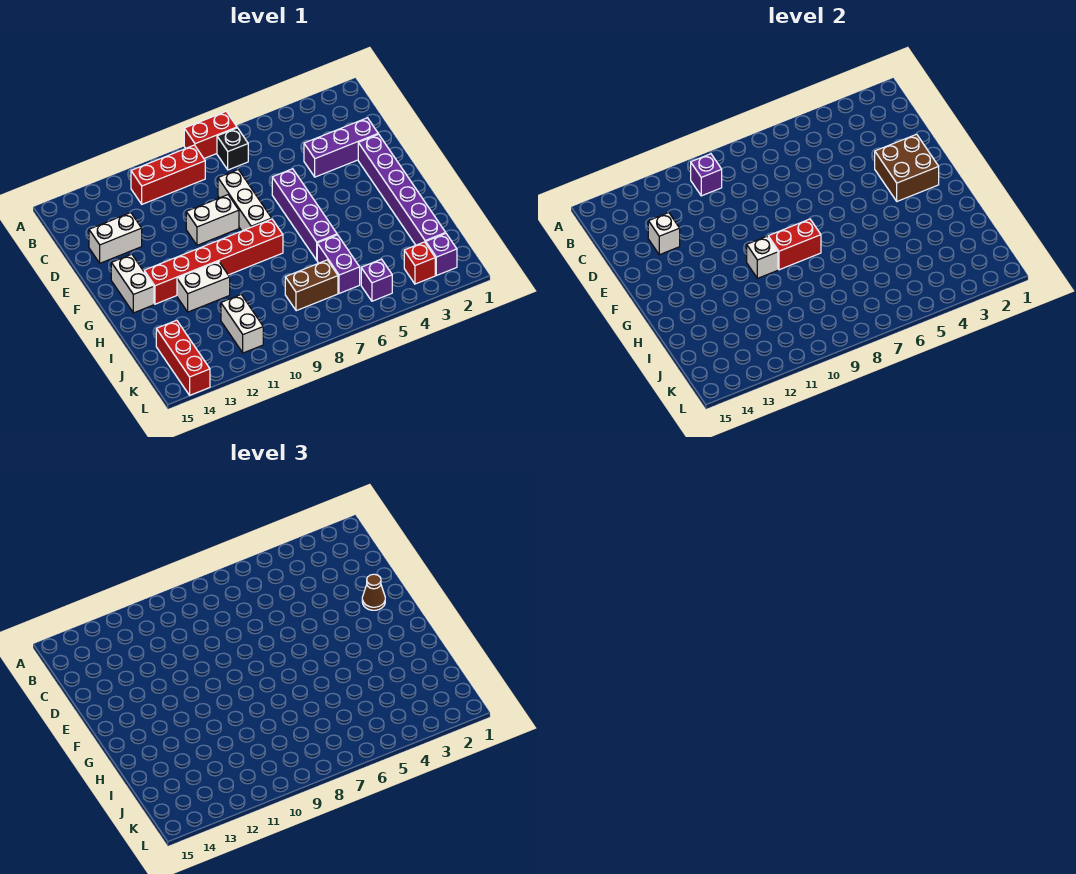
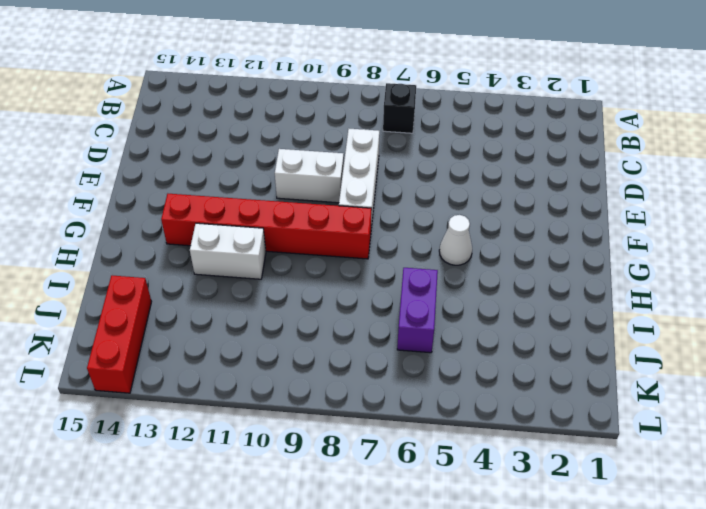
white cone G5 level 1 -> none
none -> red brick A7:A8 level 1
none -> red brick B9:B11 level 1
none -> purple brick D2:D4 level 1

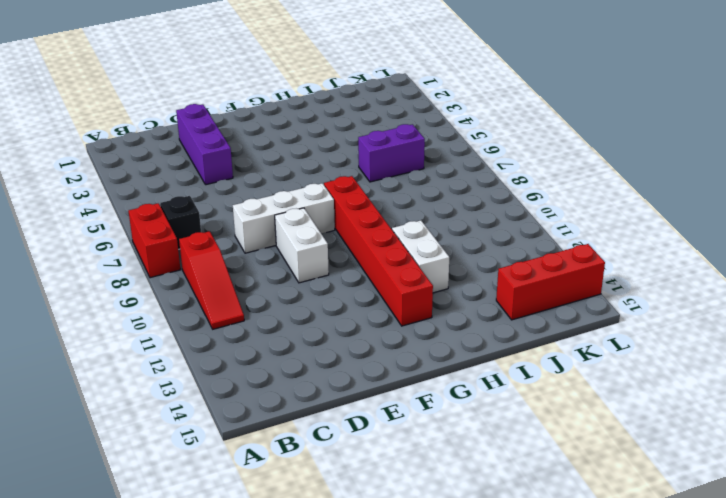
red slope B9:B11 level 1 top 9 -> red brick B9:B11 level 1
none -> white brick D13:D14 level 1
none -> purple brick E2:J2 level 1
none -> purple brick E6:H6 level 1

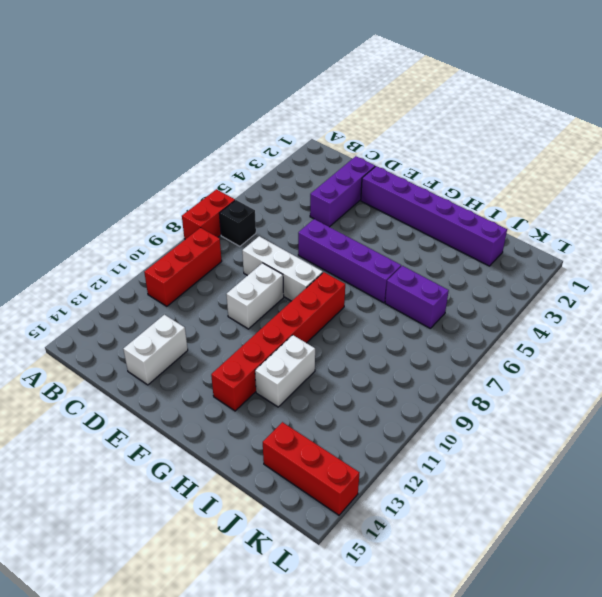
none -> white brick F14:G14 level 1
none -> brown brick J7:J8 level 1
none -> white brick J11:K11 level 1

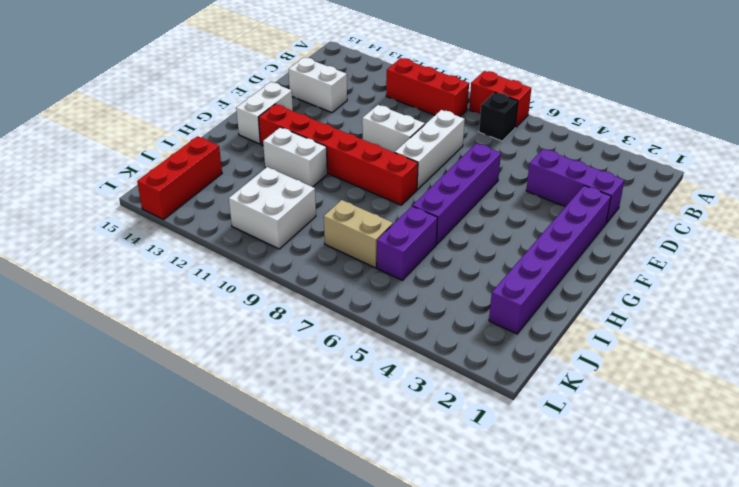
tan brick J7:J8 level 1 -> brown brick J7:J8 level 1
white brick J10:K11 level 1 -> white brick J11:K11 level 1
none -> purple brick K2 level 1
none -> red brick K3 level 1
none -> purple brick K5 level 1

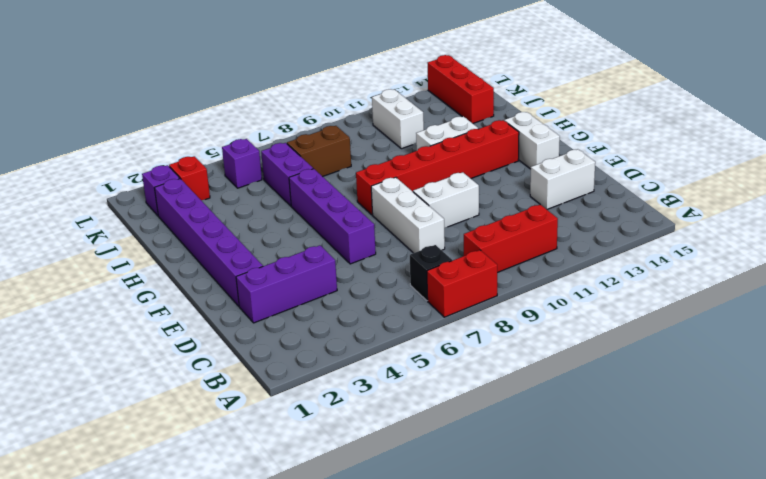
none -> purple brick B10 level 2
none -> white brick D13 level 2
none -> brown brick E2:F3 level 2

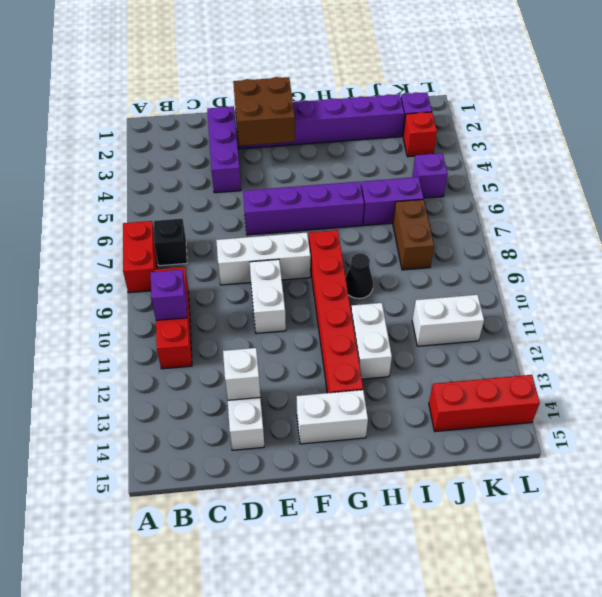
black cone H9 level 1 -> none
none -> red brick G8:G9 level 2
none -> white brick G10 level 2
none -> brown cone E2 level 3

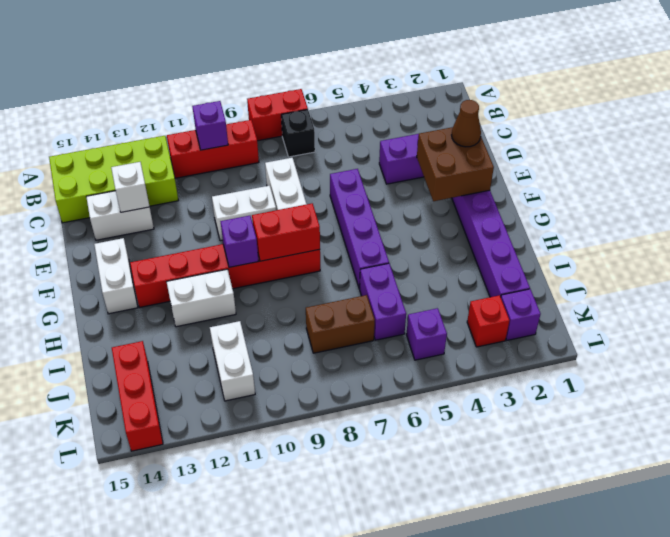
lime brick B12:C15 level 1 -> none
purple brick G10 level 2 -> white brick G10 level 2

